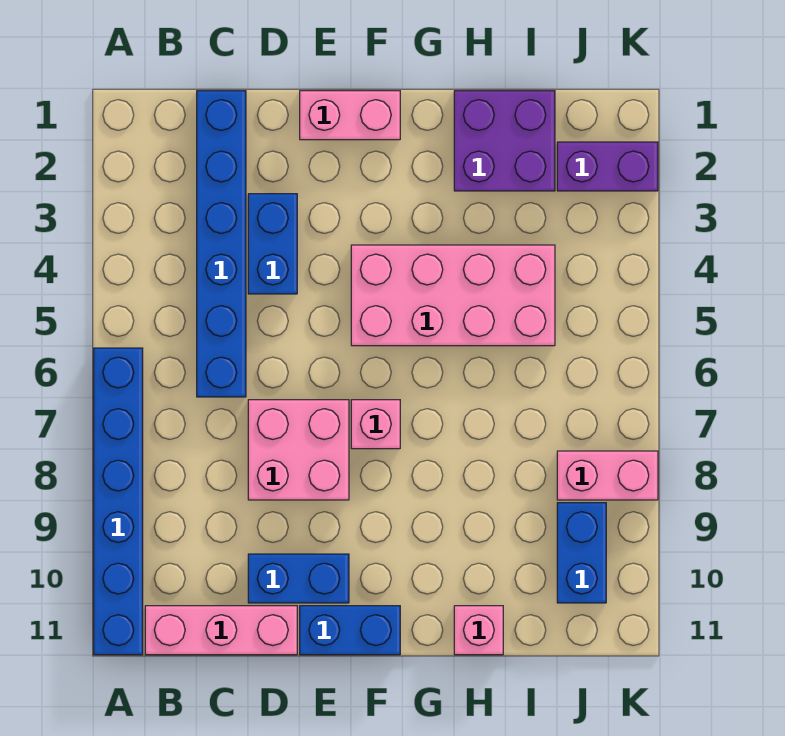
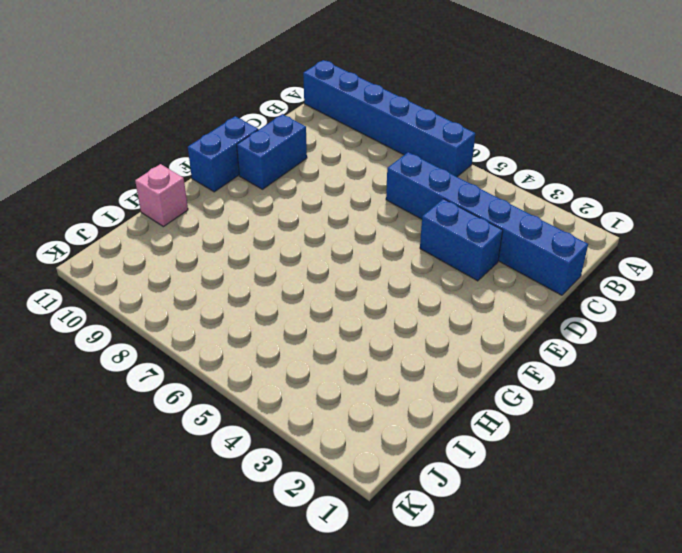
none -> pink brick B11:D11 level 1
none -> pink brick D7:E8 level 1
none -> pink brick E1:F1 level 1

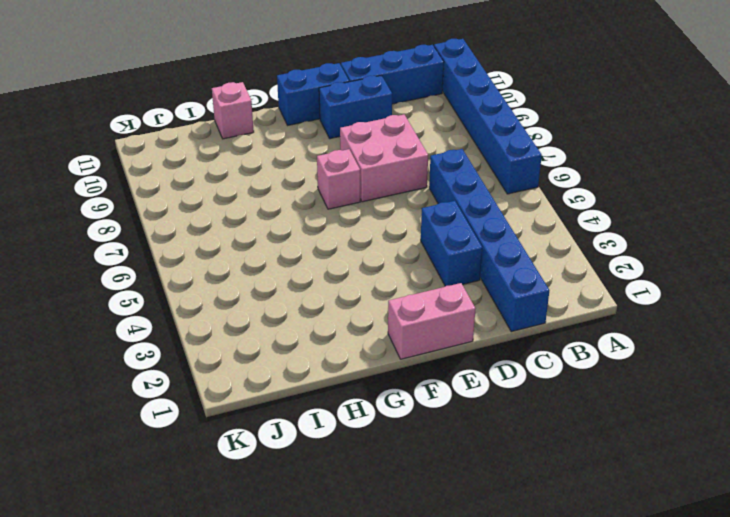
blue brick B11:D11 level 1 -> pink brick B11:D11 level 1
none -> pink brick F4:I5 level 1
none -> purple brick H1:I2 level 1
none -> purple brick J2:K2 level 1

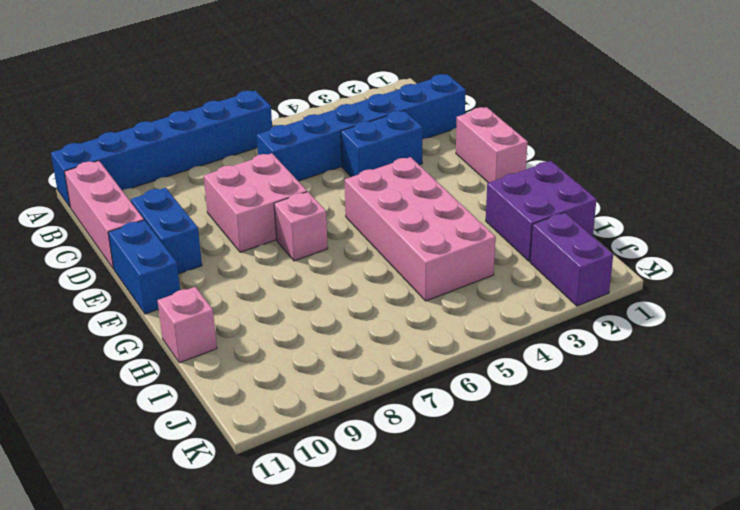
none -> pink brick J8:K8 level 1
none -> blue brick J9:J10 level 1

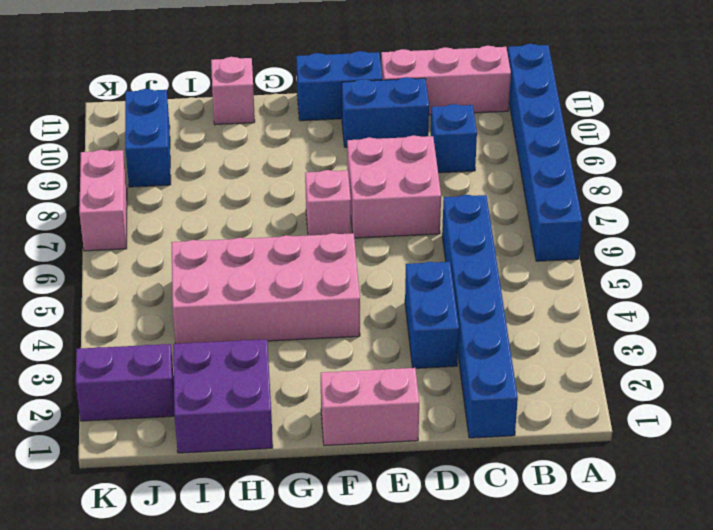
blue brick C9 level 1 -> none
pink brick K7:K8 level 1 -> pink brick J8:K8 level 1

